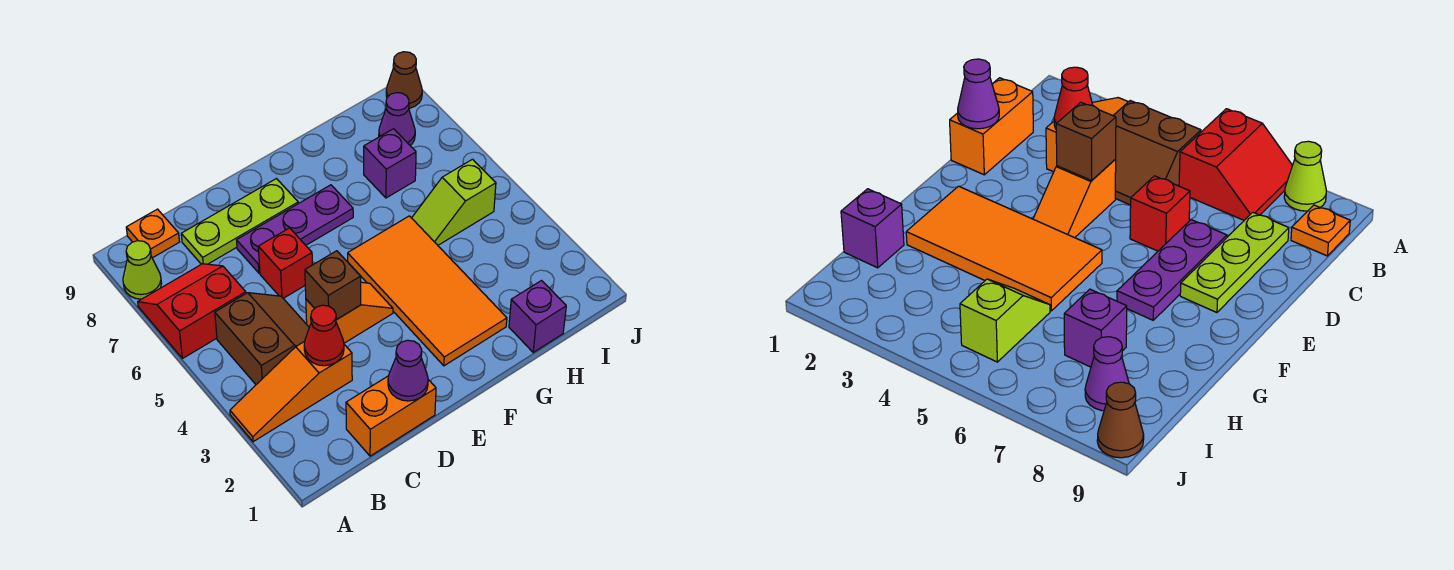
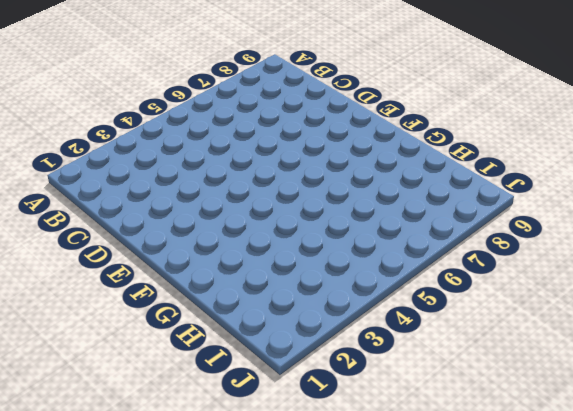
none -> orange slope A3:C3 level 1 top C
none -> red slope A6:B7 level 1 top 6
none -> lime cone A8 level 1

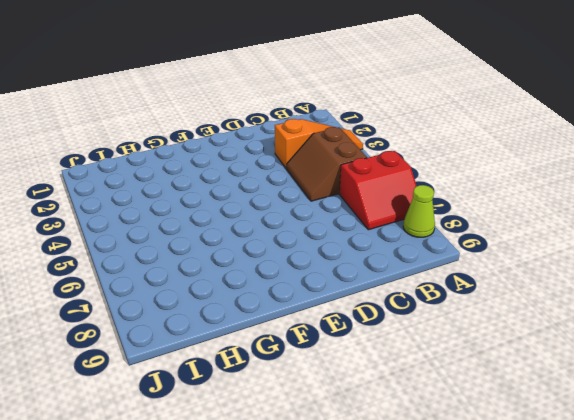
none -> orange plate B9 level 1
none -> orange brick C1:D1 level 1
none -> lime plate C8:E8 level 1

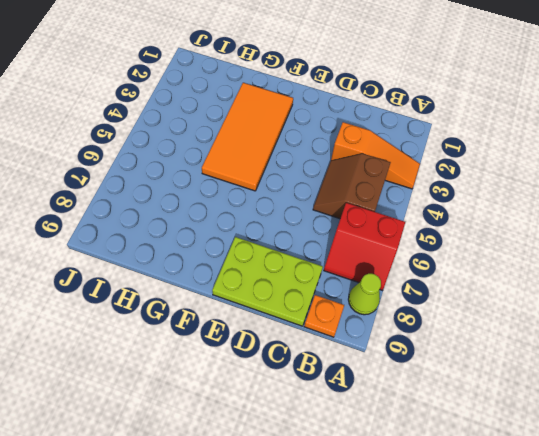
lime plate C8:E9 level 1 -> lime plate C8:E8 level 1
none -> orange brick C1:D1 level 1
none -> orange slope D4:E4 level 1 top D
none -> red brick D6 level 1

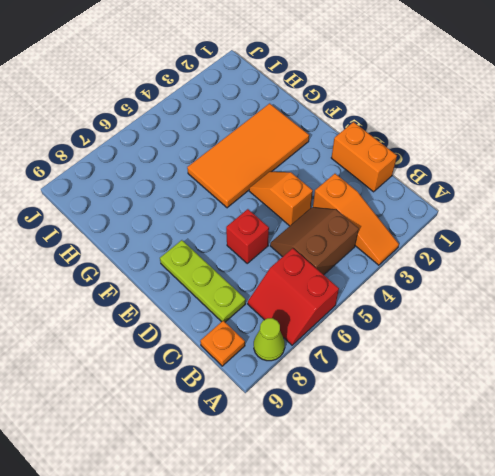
none -> purple plate D7:F7 level 1
none -> purple brick H1 level 1
none -> lime slope H5:I5 level 1 top I

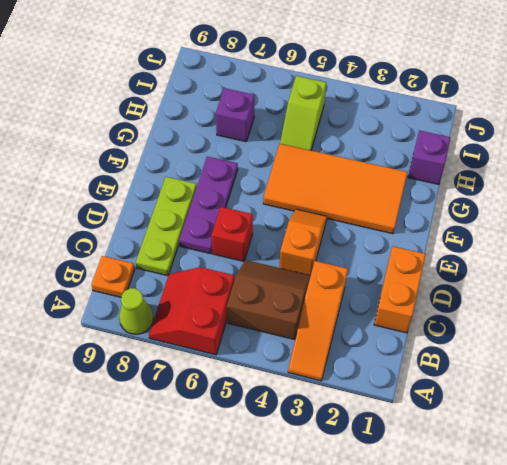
none -> purple cone I8 level 1
none -> brown cone J9 level 1
none -> red cone C3 level 2

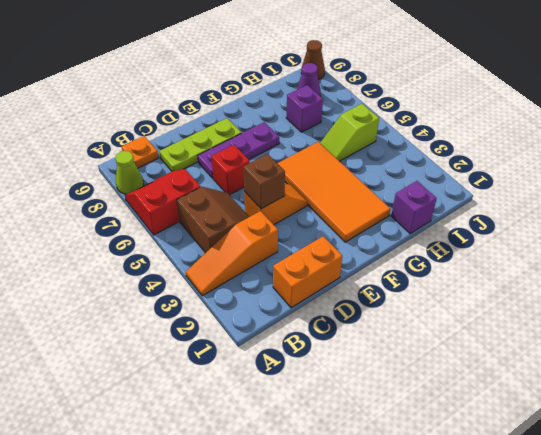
none -> red cone C3 level 2
none -> purple cone D1 level 2

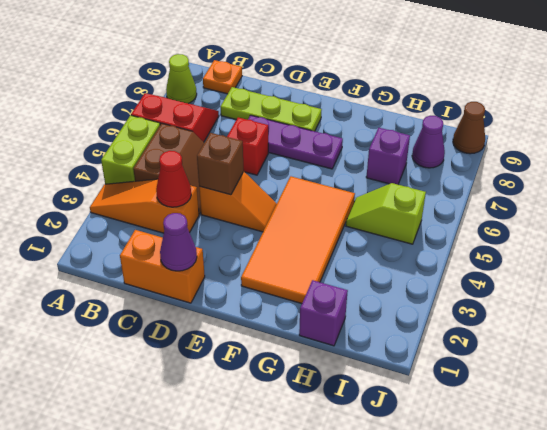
lime brick A4:A5 level 1 -> none

